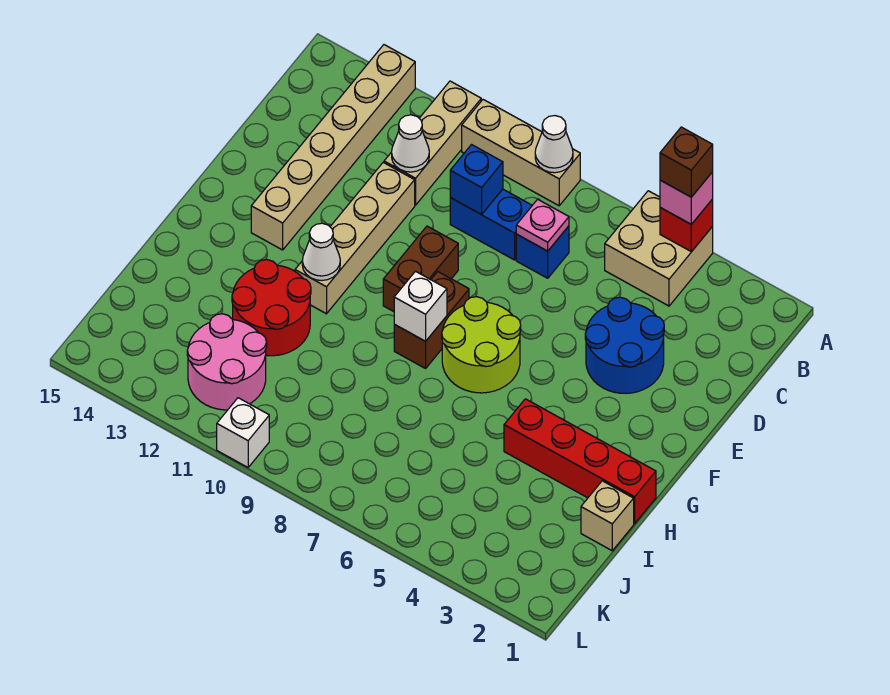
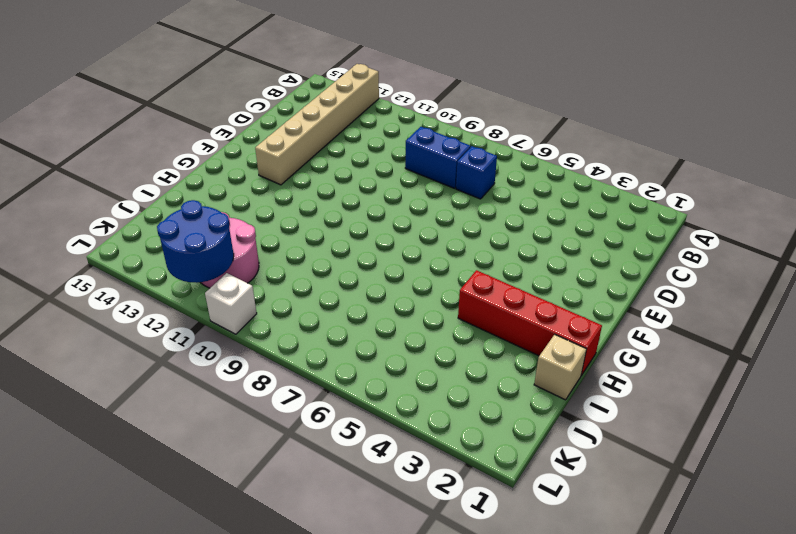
blue round brick K11:L12 level 2 -> blue round brick D3:E4 level 1
none -> tan brick A4:B5 level 1
none -> tan brick A8:A10 level 1
none -> tan brick A11:C11 level 1

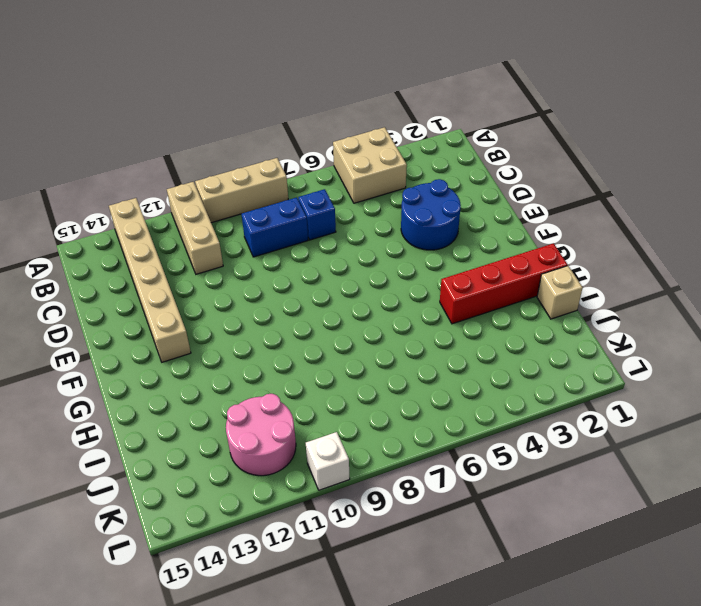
none -> tan brick D11:G11 level 1
none -> brown brick E9:F9 level 1
none -> lime round brick F6:G7 level 1

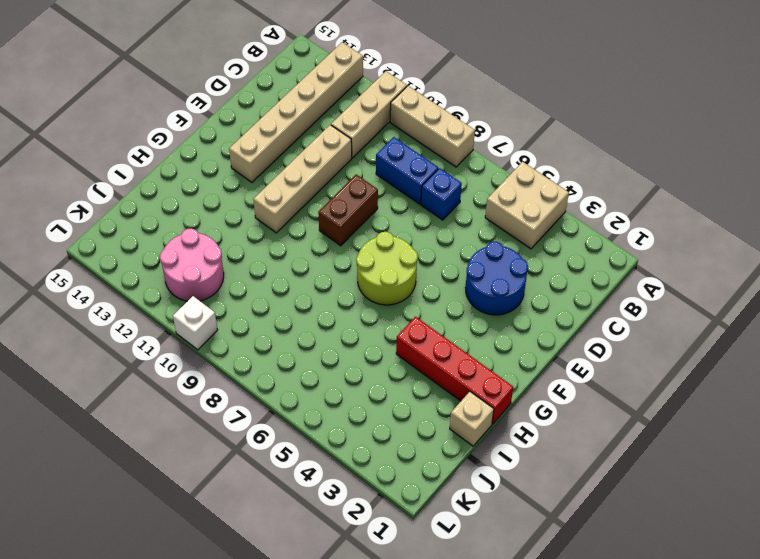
none -> brown brick F8:G8 level 1
none -> red round brick H11:I12 level 1
none -> red brick A4 level 2

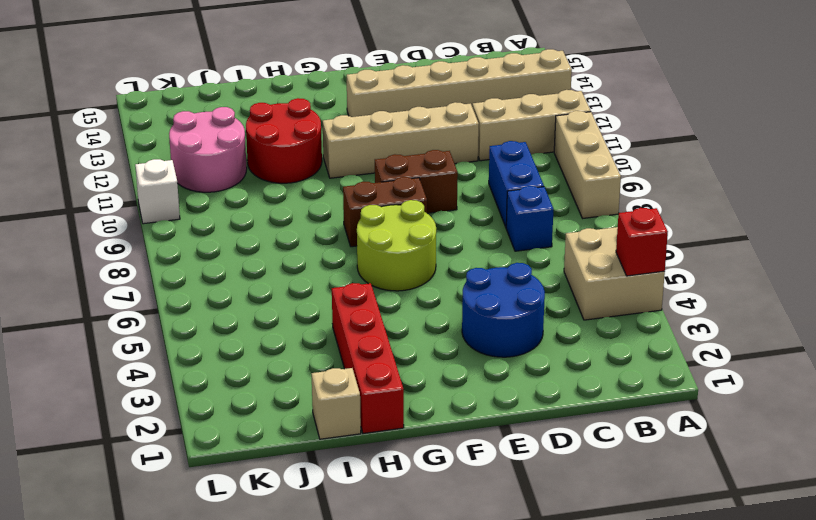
none -> white cone A8 level 2
none -> pink plate C7 level 2
none -> blue brick C9 level 2

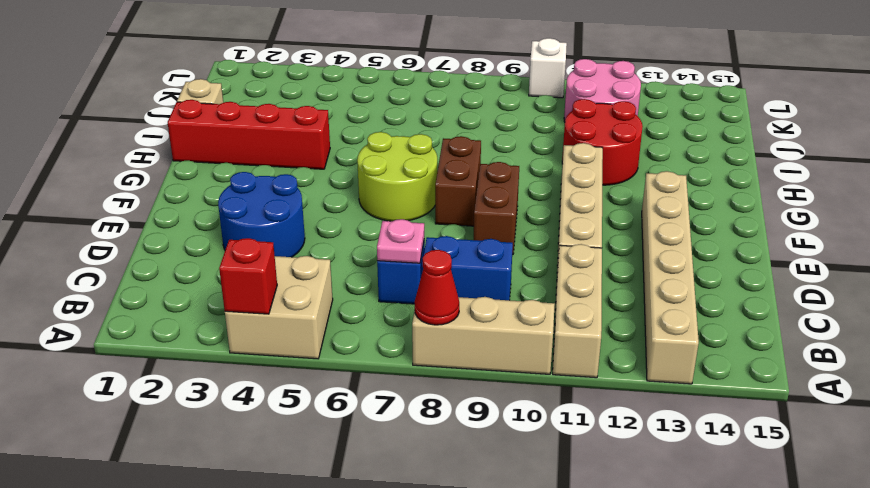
red cone A8 level 2 -> white cone A8 level 2
none -> blue brick C9 level 2
none -> white cone C11 level 2
none -> white brick G8 level 2

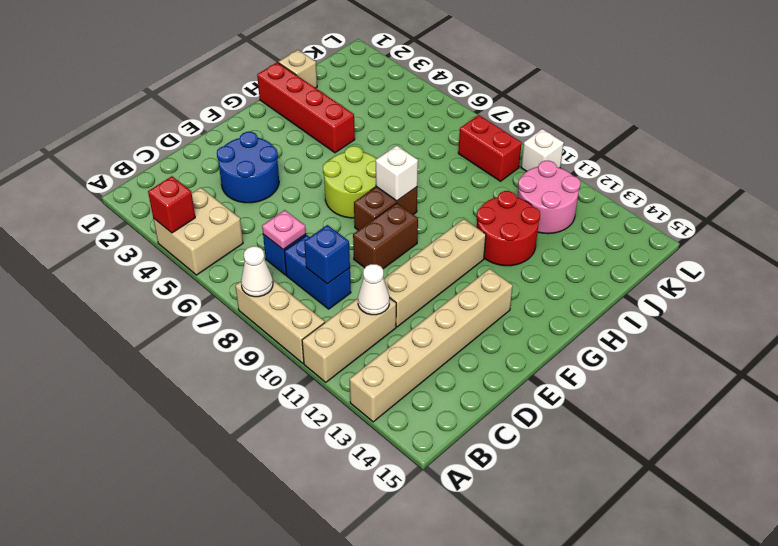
red brick K8:K9 level 1 -> none
none -> white cone G11 level 2
none -> pink brick A4 level 3
none -> brown brick A4 level 4

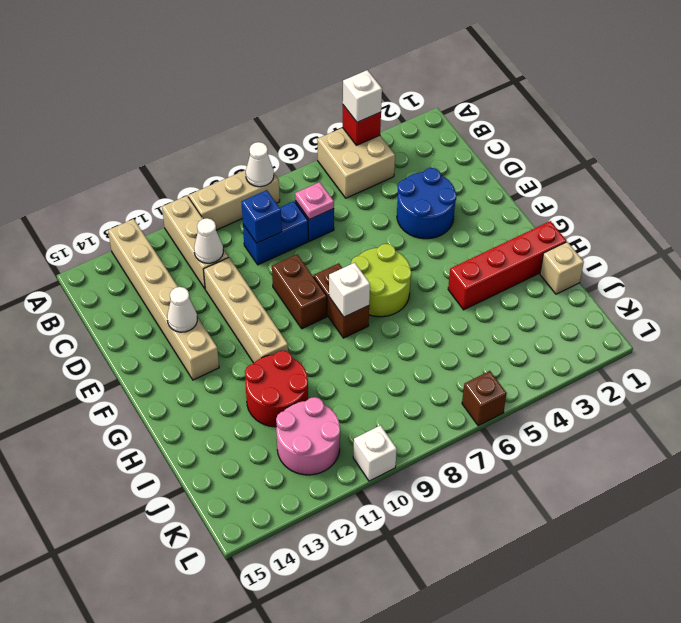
white brick A4 level 3 -> pink brick A4 level 3
white cone E13 level 2 -> white cone G11 level 2
brown brick L6 level 1 -> brown brick A4 level 4

